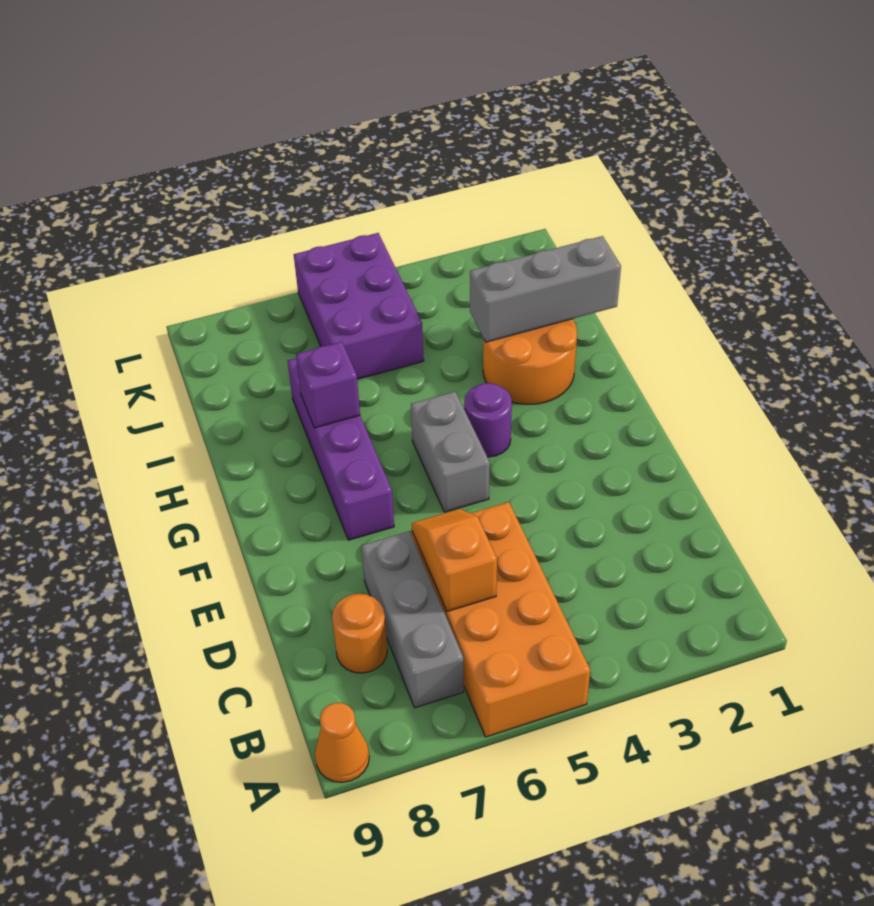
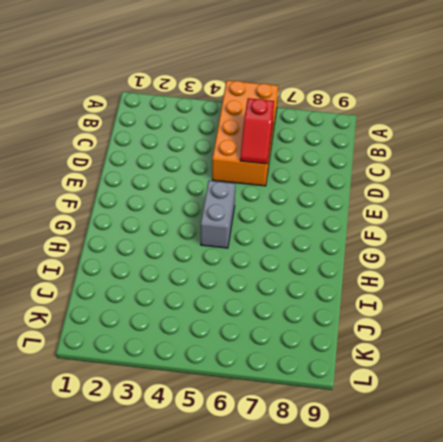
red slope C6:D6 level 2 top C -> orange slope C6:D6 level 2 top C
none -> orange cone A9 level 1
none -> grey brick B7:D7 level 1
none -> orange round brick C8 level 1

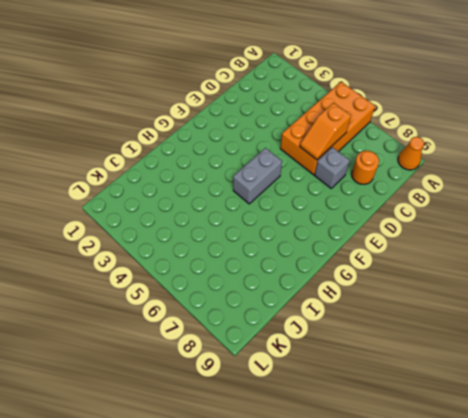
grey brick D7 level 1 -> grey brick B7:D7 level 1
none -> purple brick F7:I7 level 1
none -> purple round brick G4 level 1
none -> orange round brick H2:I3 level 1

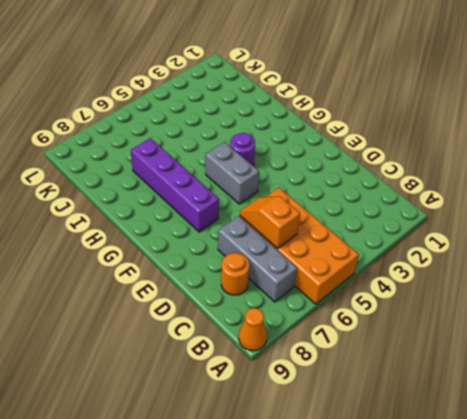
none -> orange round brick H2:I3 level 1
none -> purple brick J5:L6 level 1
none -> purple brick H7 level 2

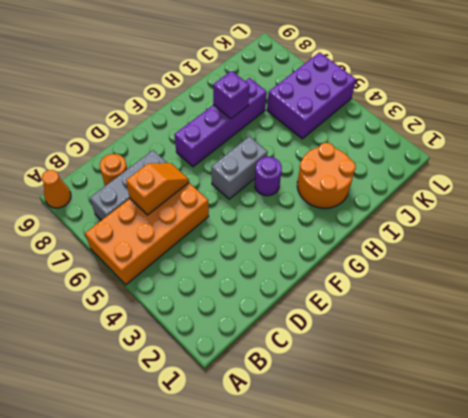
none -> grey brick I1:I3 level 2

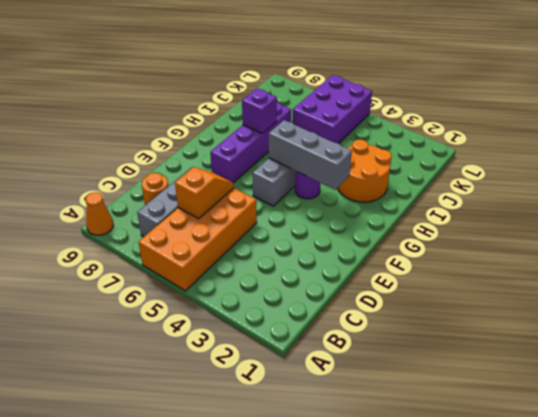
grey brick G3:G5 level 2 -> grey brick I1:I3 level 2

